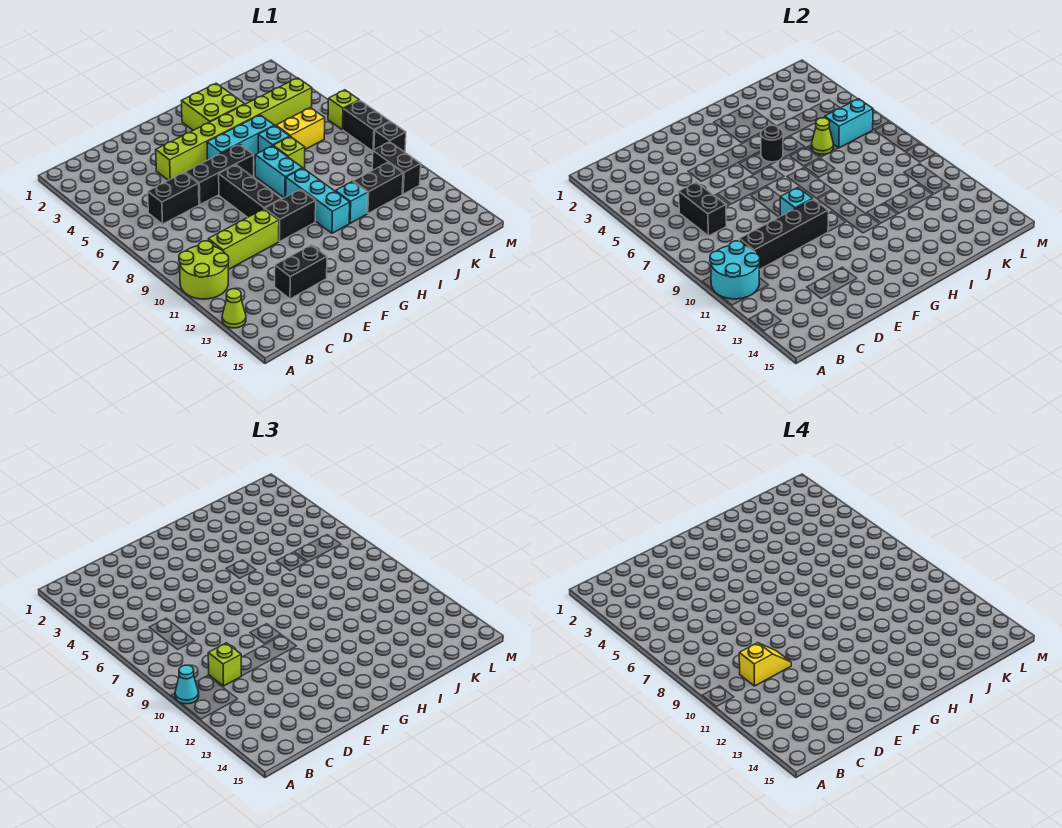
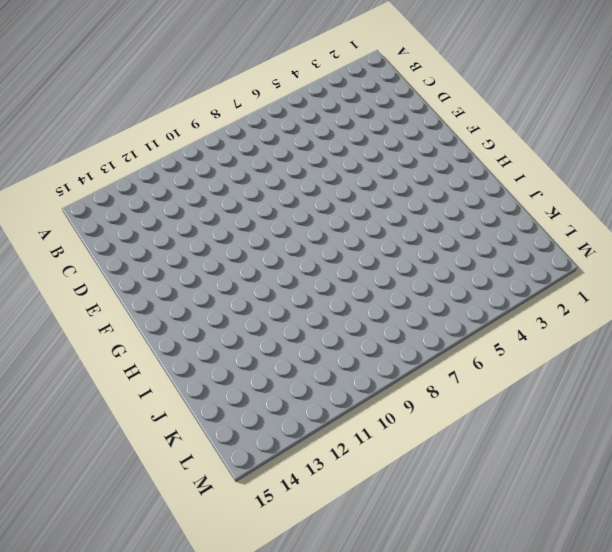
none -> lime round brick A10:B11 level 1
none -> lime cone A13 level 1
none -> black brick C6:D6 level 1
none -> lime brick C10:E10 level 1

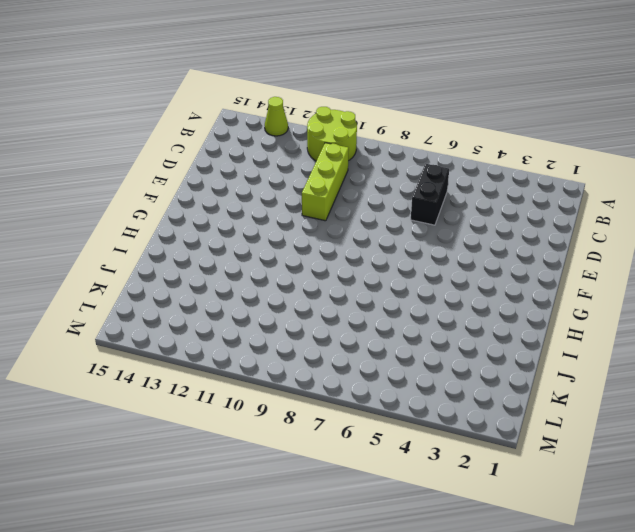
none -> black brick D13:E13 level 1
none -> lime brick E4:L4 level 1
none -> black brick E6:G6 level 1
none -> black brick F7:F9 level 1

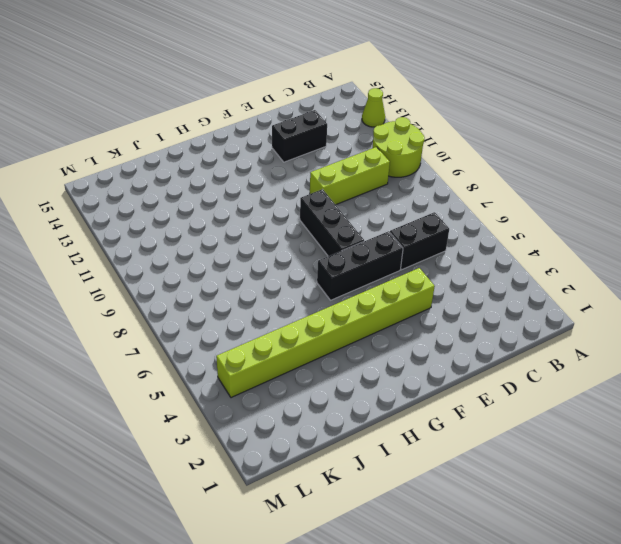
none -> black brick F10:G10 level 1
none -> cyan brick G5:I5 level 1
none -> lime brick H2:I3 level 1
none -> cyan brick H7:H8 level 1

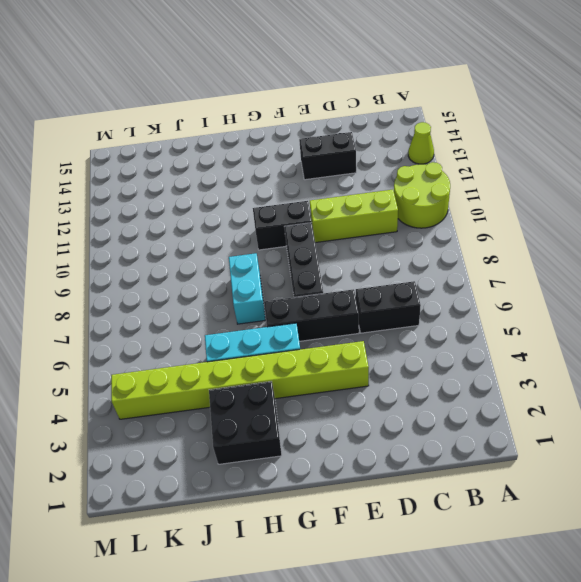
black brick H2:I3 level 1 -> lime brick H2:I3 level 1
none -> cyan brick H9:H11 level 1
none -> cyan brick I6 level 1
none -> lime brick I7 level 1
none -> cyan brick I11 level 1

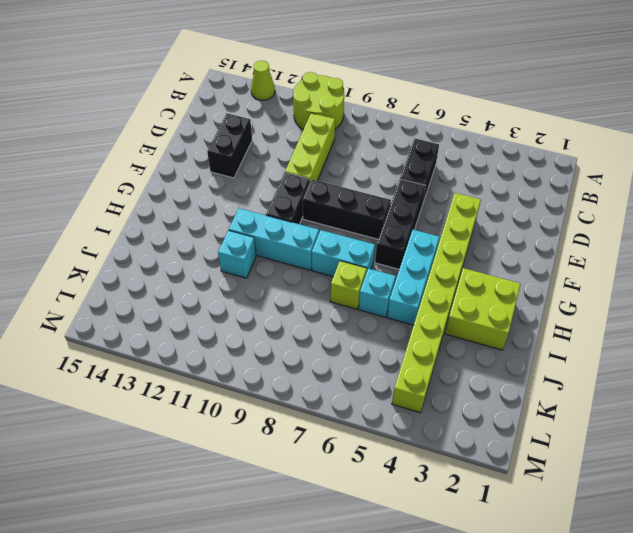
none -> yellow brick J6:K6 level 1
none -> black brick J11:K11 level 1
none -> black brick L10:L11 level 1
none -> lime brick M6 level 1

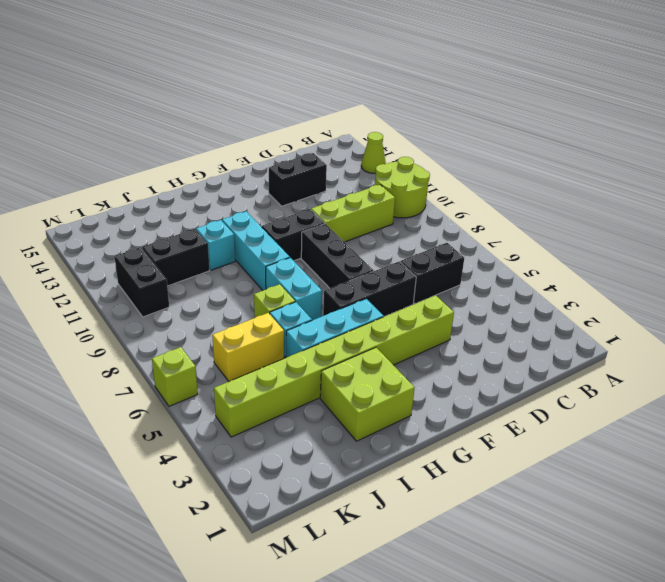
none -> black brick M7:M8 level 1
none -> black brick M9 level 1
none -> cyan round brick A10:B11 level 2
none -> black brick C6:C7 level 2

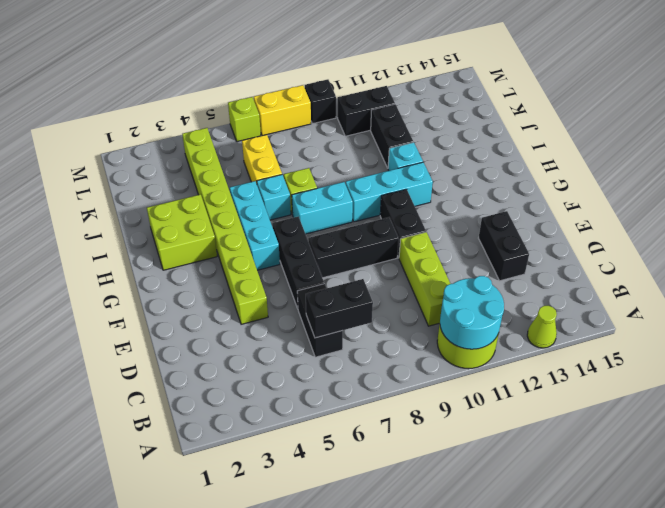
yellow brick M7:M8 level 1 -> black brick M7:M8 level 1
none -> black brick C10:F10 level 2
none -> cyan brick F9 level 2
none -> black round brick H5 level 2
none -> lime cone J6 level 2

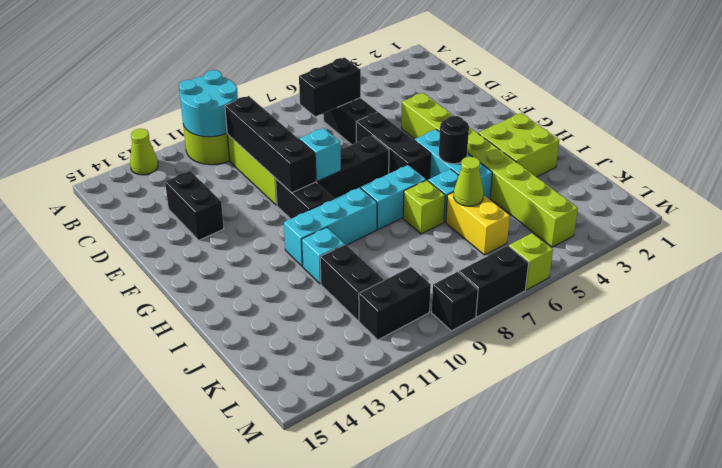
none -> cyan brick K6:L6 level 2
none -> cyan cone A10 level 3
none -> lime brick C10 level 3
none -> yellow slope C10:D10 level 4 top C

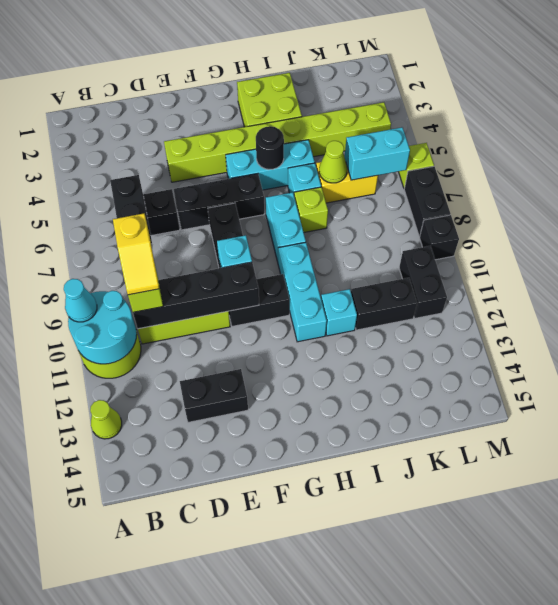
yellow slope C9:C10 level 4 top 9 -> yellow slope C10:D10 level 4 top C

